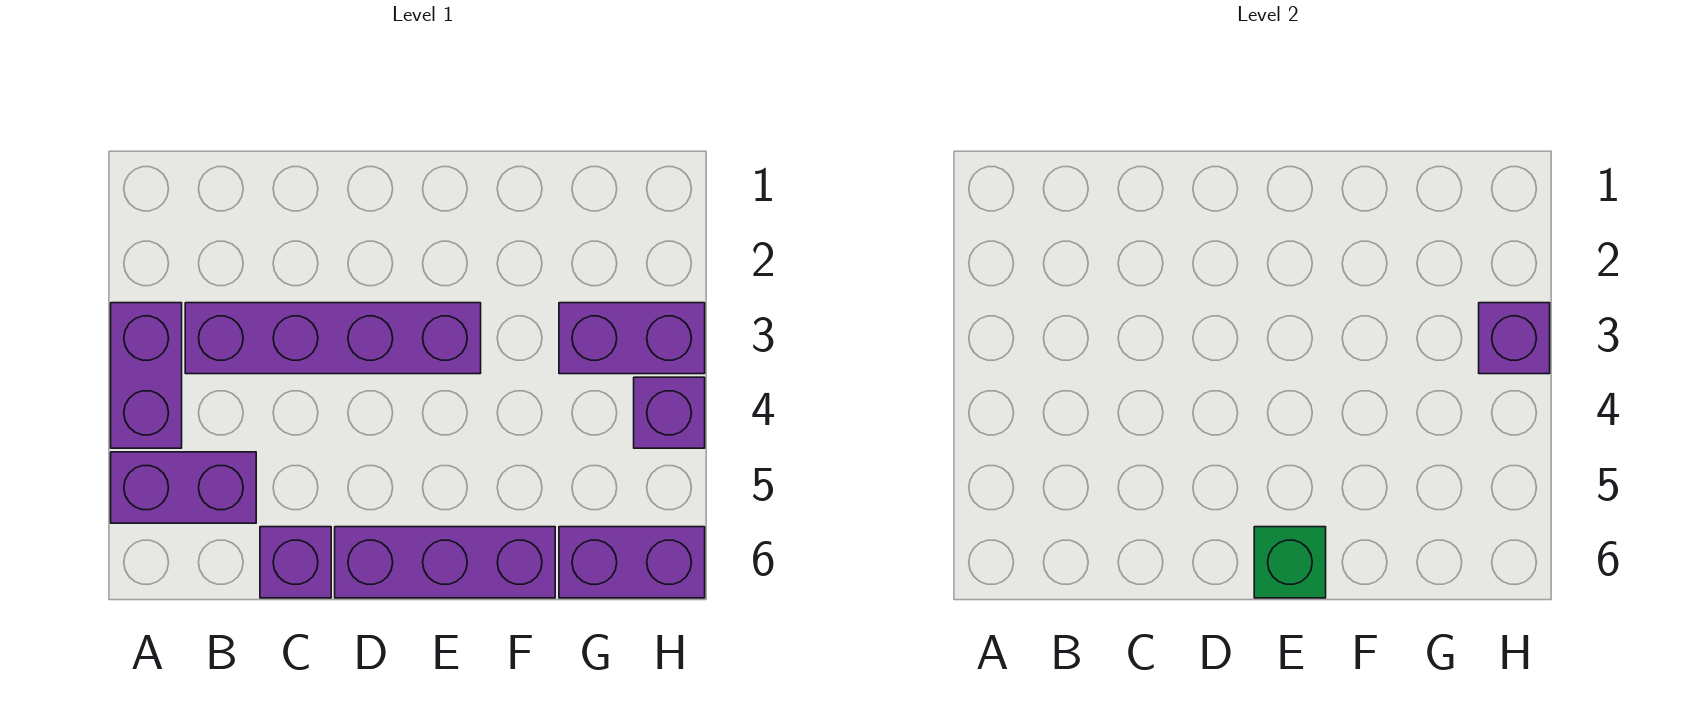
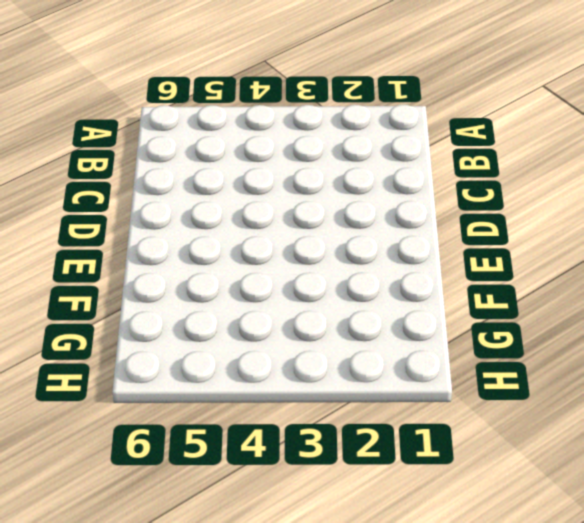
none -> purple brick A3:A4 level 1
none -> purple brick A5:B5 level 1

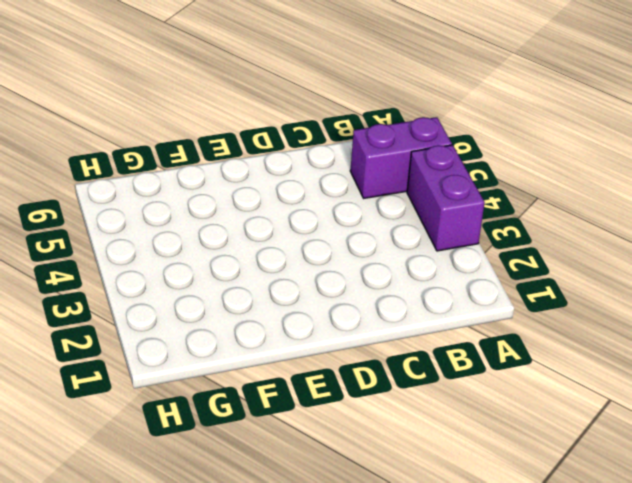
none -> purple brick B3:E3 level 1
none -> purple brick C6 level 1

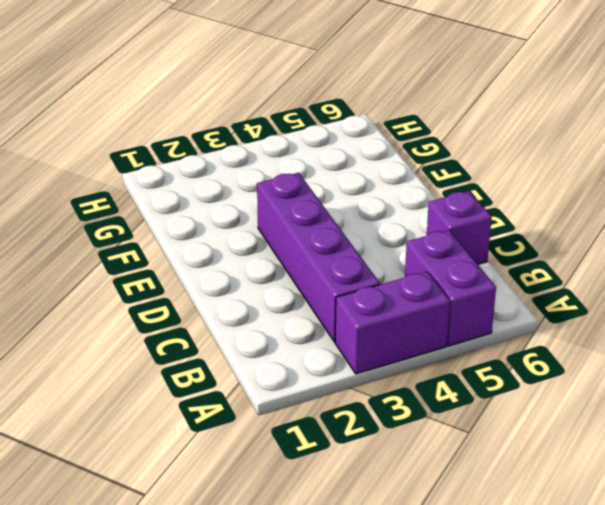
none -> purple brick D6:F6 level 1
none -> purple brick G3:H3 level 1

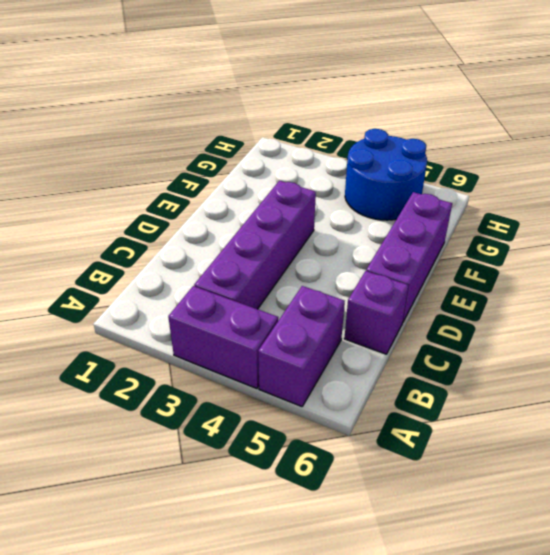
blue round brick G4:H5 level 1 -> purple brick H4 level 1
none -> purple brick G3:H3 level 1
none -> purple brick G6:H6 level 1

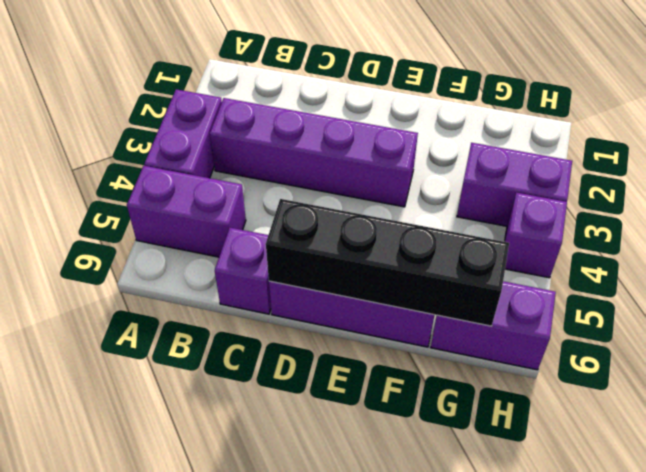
black brick D6:G6 level 2 -> green brick E6 level 2
none -> purple brick H3 level 2

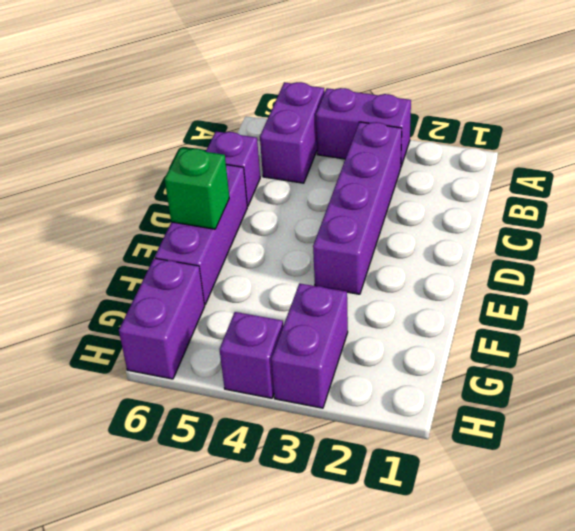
none -> purple brick H3 level 2

